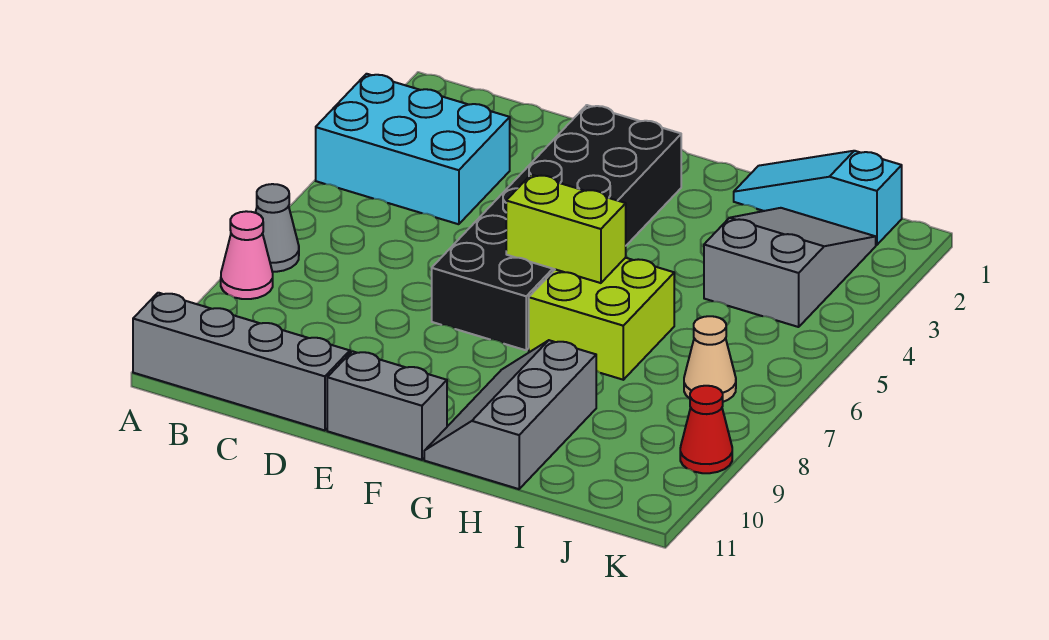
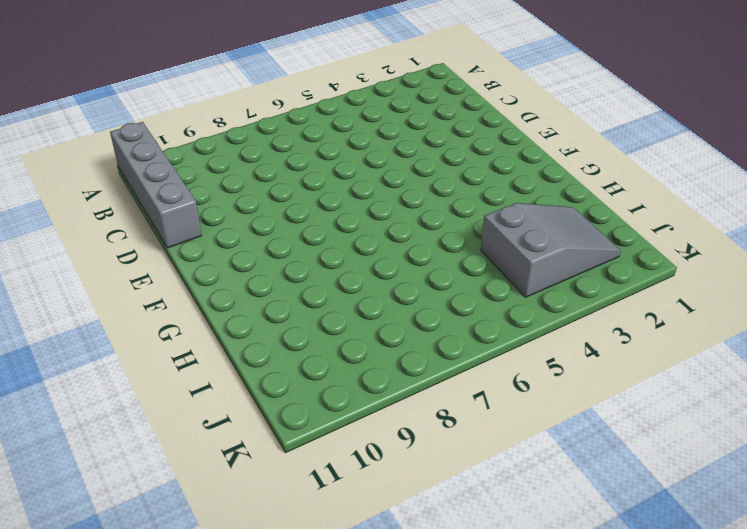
none -> cyan brick A3:C4 level 1
none -> grey cone A7 level 1
none -> pink cone A8 level 1

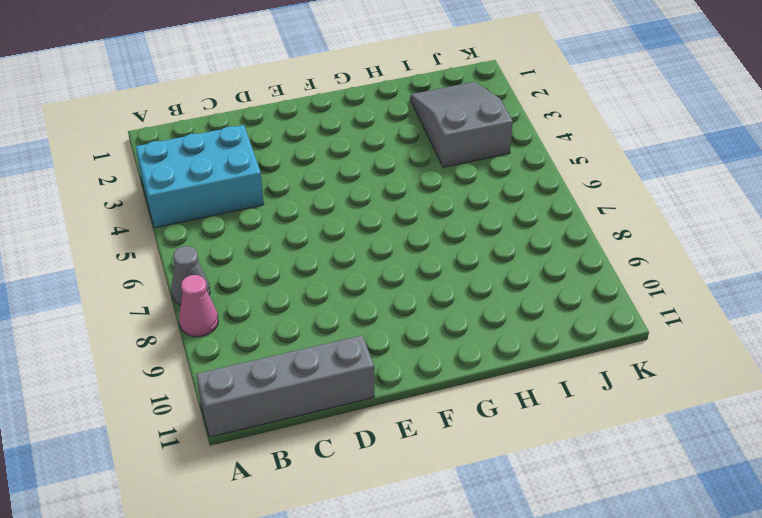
none -> black brick E2:F7 level 1
none -> grey brick E11:F11 level 1
none -> lime brick G6:H7 level 1

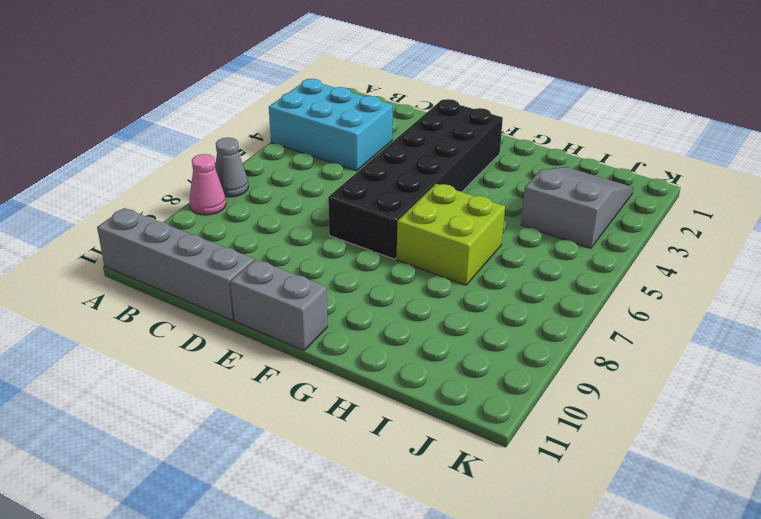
none -> grey slope G9:H11 level 1 top H
none -> cyan slope H1:J1 level 1 top J
none -> tan cone J7 level 1

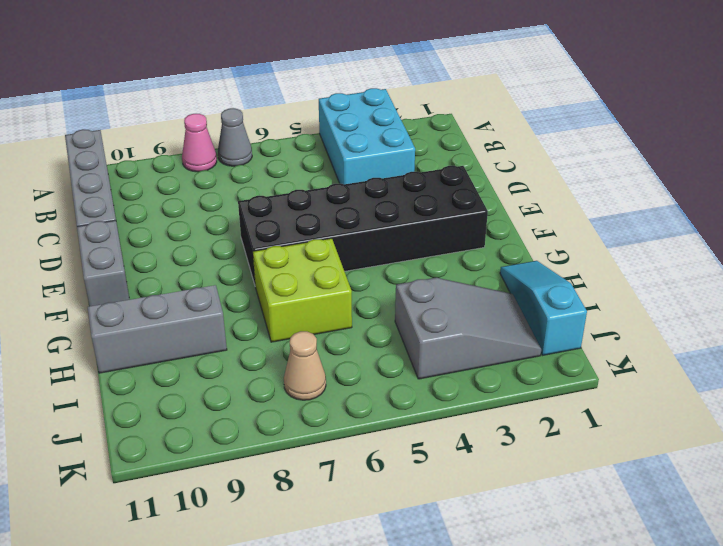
none -> red cone K9 level 1
none -> lime brick F6:G6 level 2

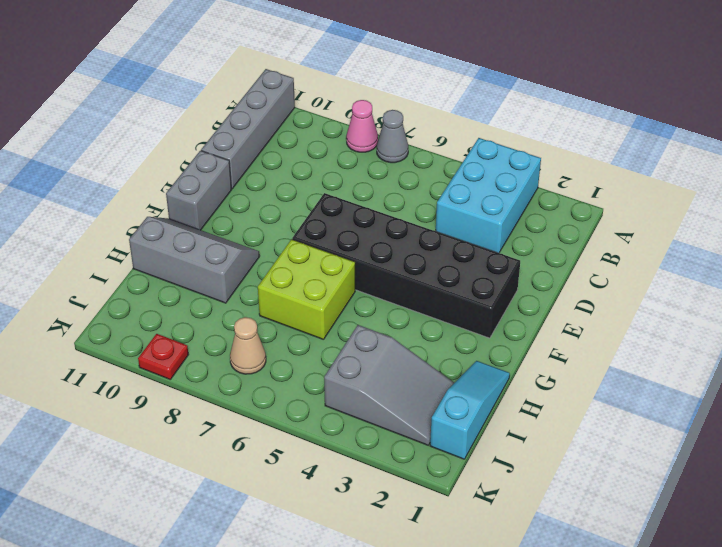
red plate K9 level 1 -> red cone K9 level 1
none -> lime brick F6:G6 level 2

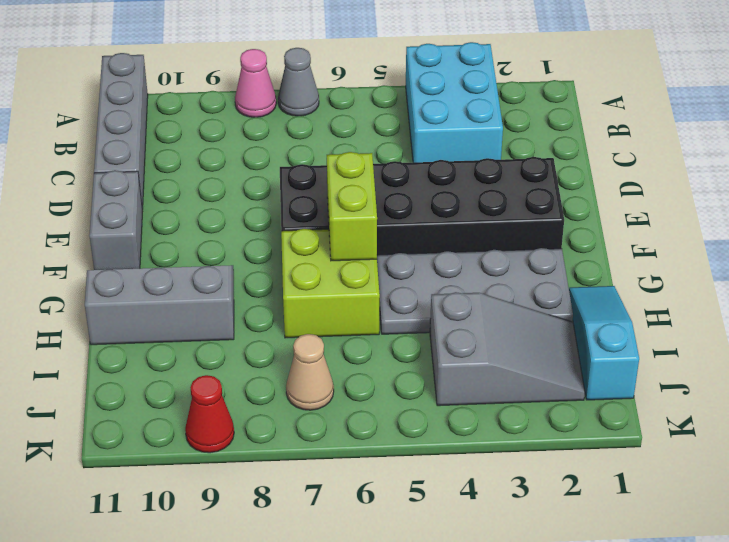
grey plate G2:H5 level 1 -> none

